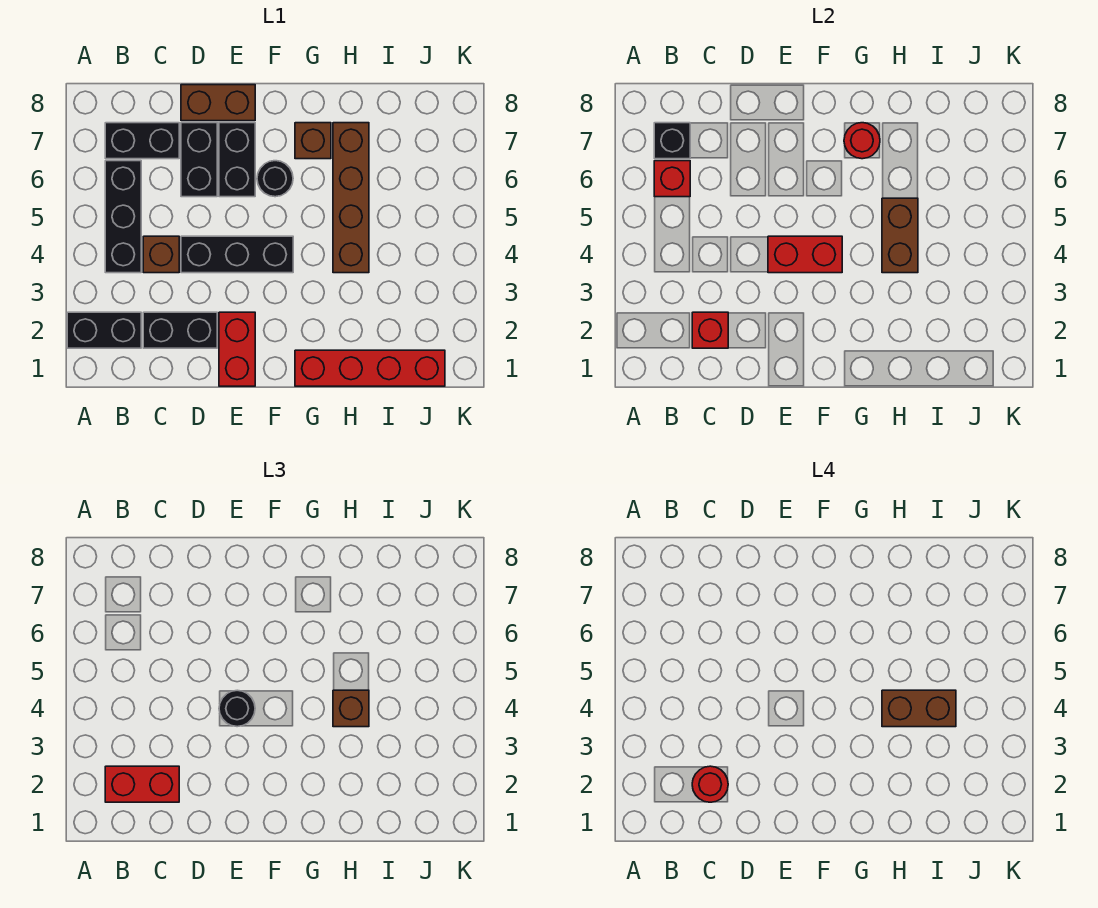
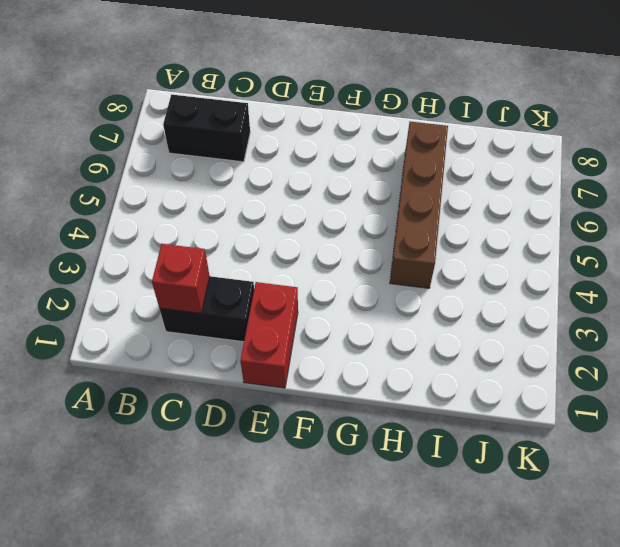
none -> black brick A2:B2 level 1
none -> black brick B4:B6 level 1
none -> brown brick C4 level 1

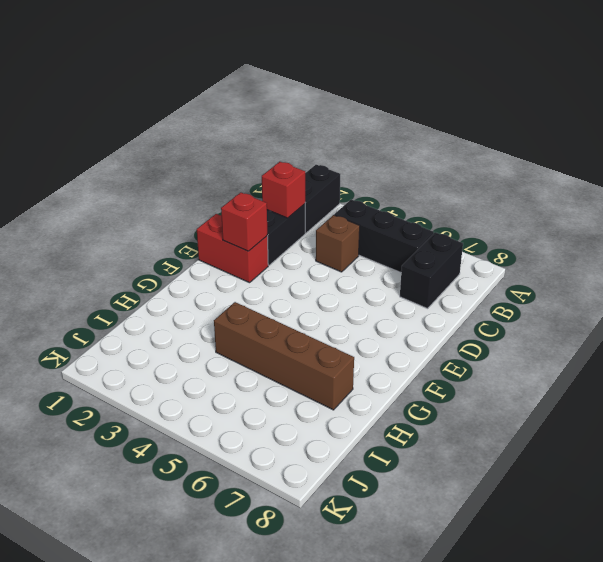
red brick E2 level 2 -> red brick B6 level 2
none -> black brick D4:F4 level 1
none -> black brick D6:D7 level 1
none -> brown brick D8:E8 level 1

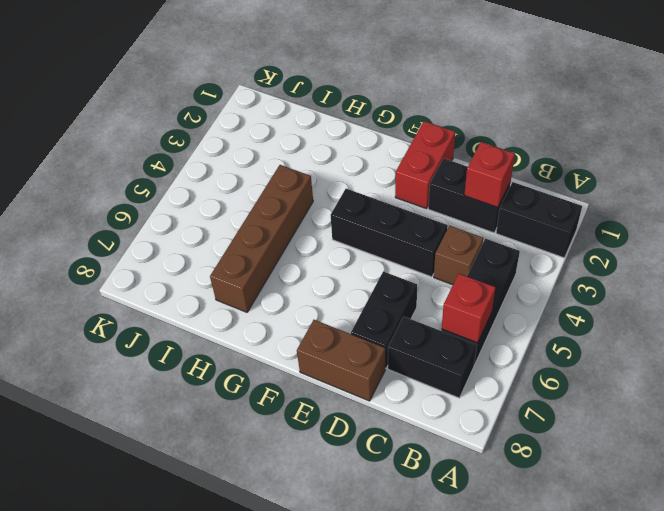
none -> black brick E6:E7 level 1
none -> black round brick F6 level 1
none -> red brick G1:J1 level 1

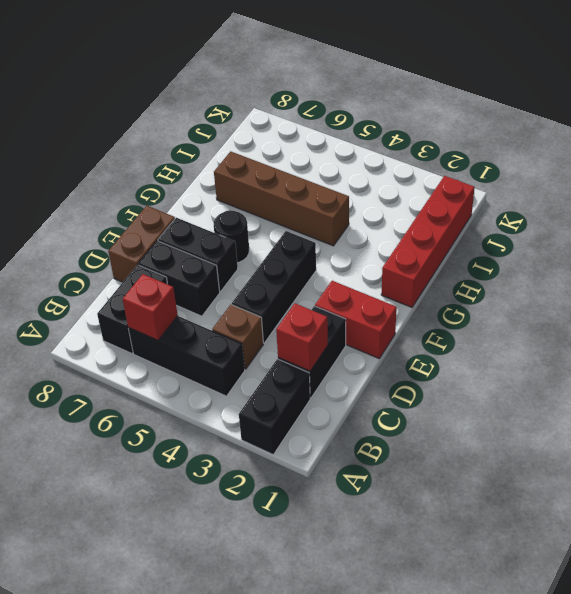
none -> brown brick G7 level 1
none -> black brick B7 level 2
none -> red brick E4:F4 level 2

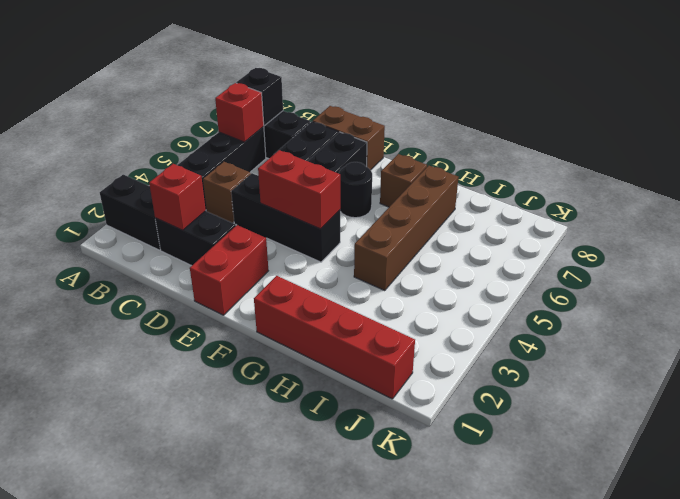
none -> red round brick G7 level 2
none -> brown brick H4:H5 level 2
none -> red brick B2:C2 level 3

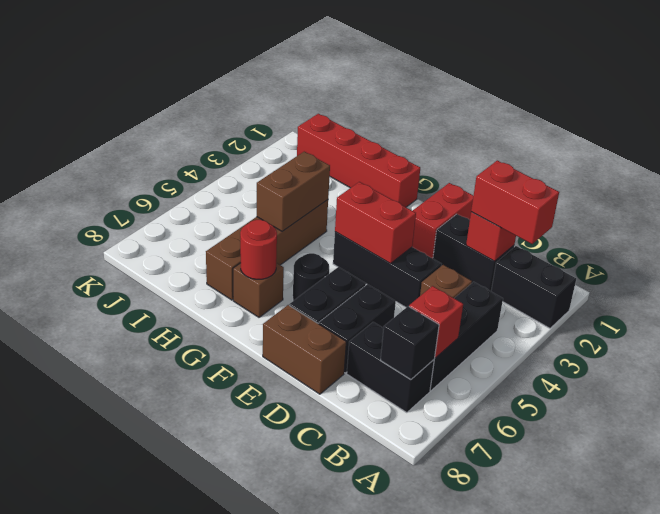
none -> black round brick E4 level 3
none -> brown brick H4 level 3
none -> red round brick C2 level 4

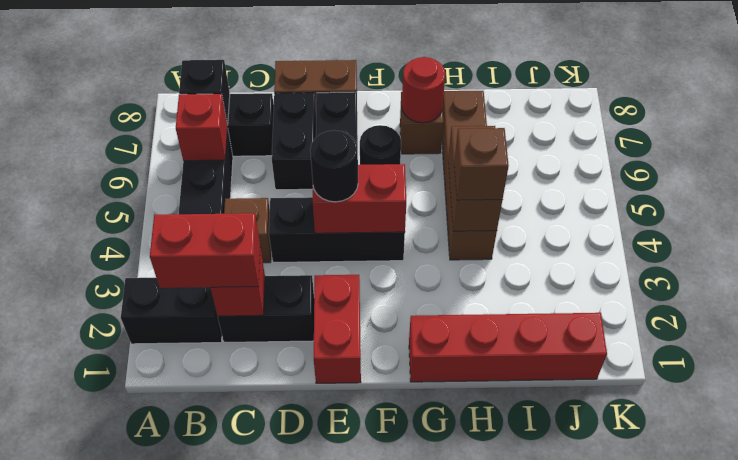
none -> red round brick C2 level 4
none -> brown brick H4:I4 level 4

